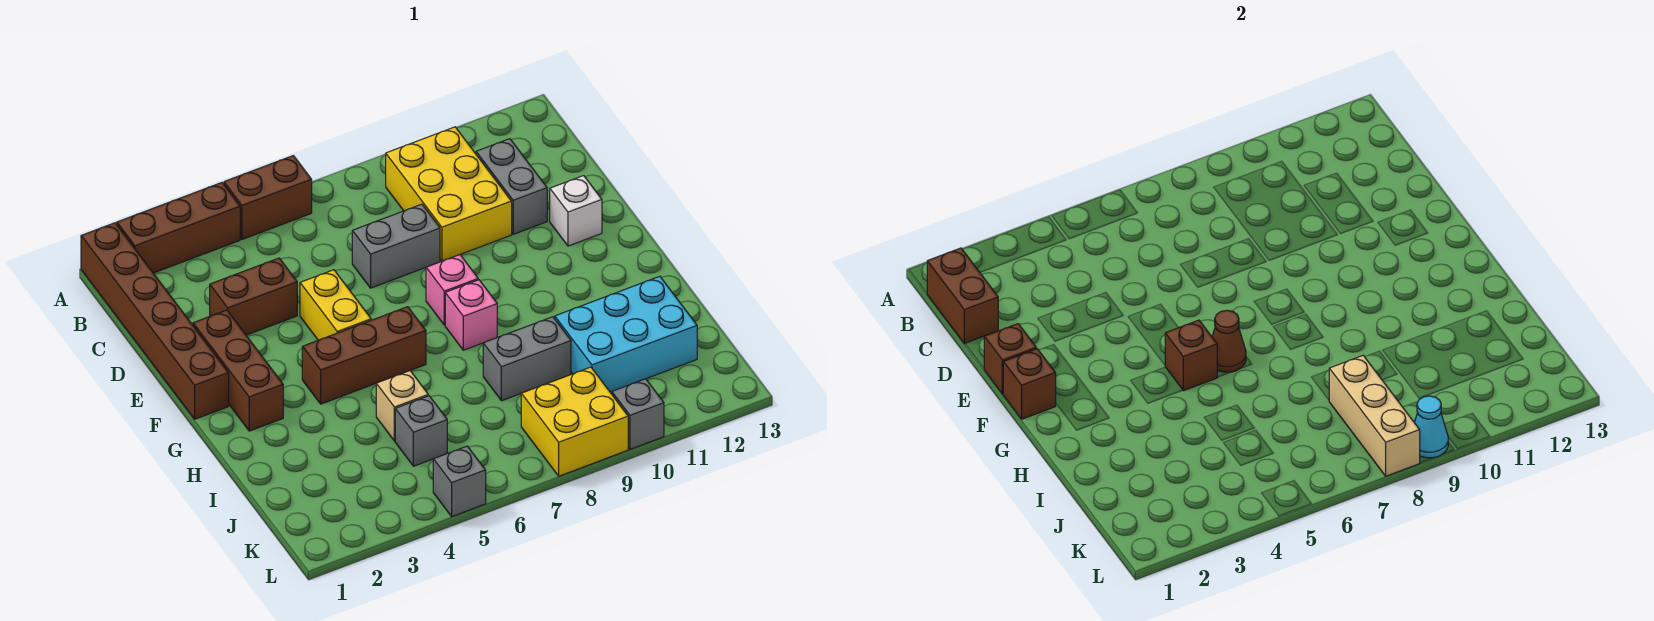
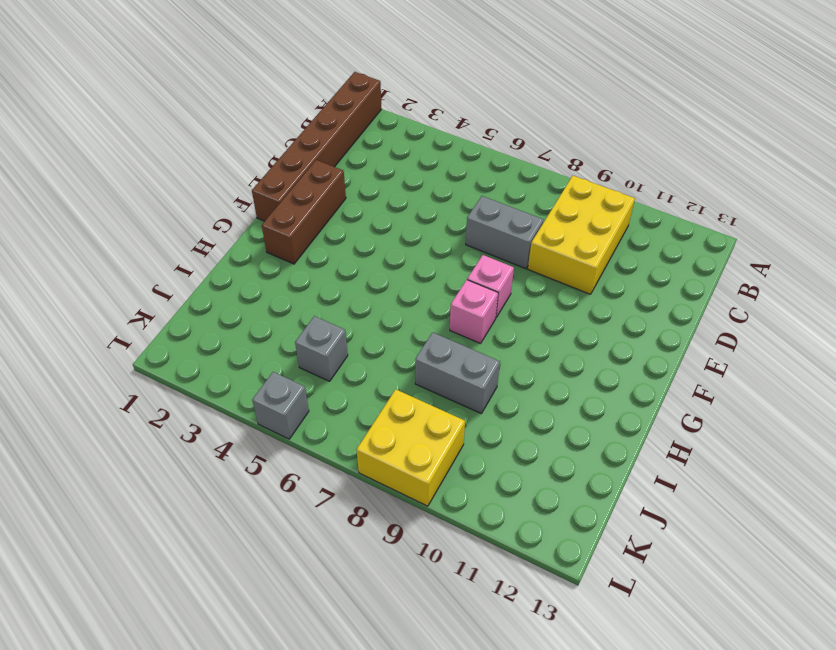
none -> brown brick A2:A4 level 1
none -> brown brick A5:A6 level 1
none -> grey brick C11:D11 level 1

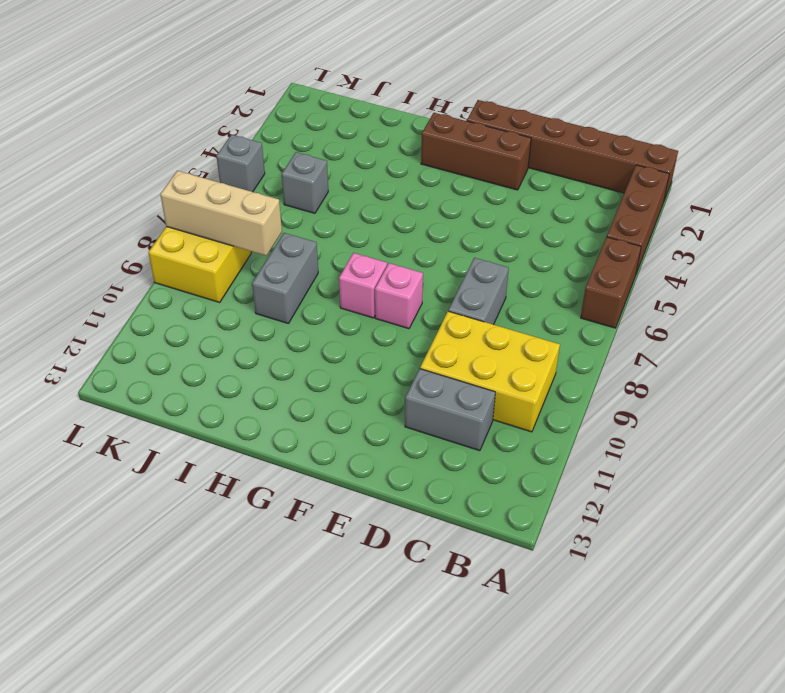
none -> brown brick D3:D4 level 1
none -> yellow brick E5:F5 level 1
none -> white brick E12 level 1

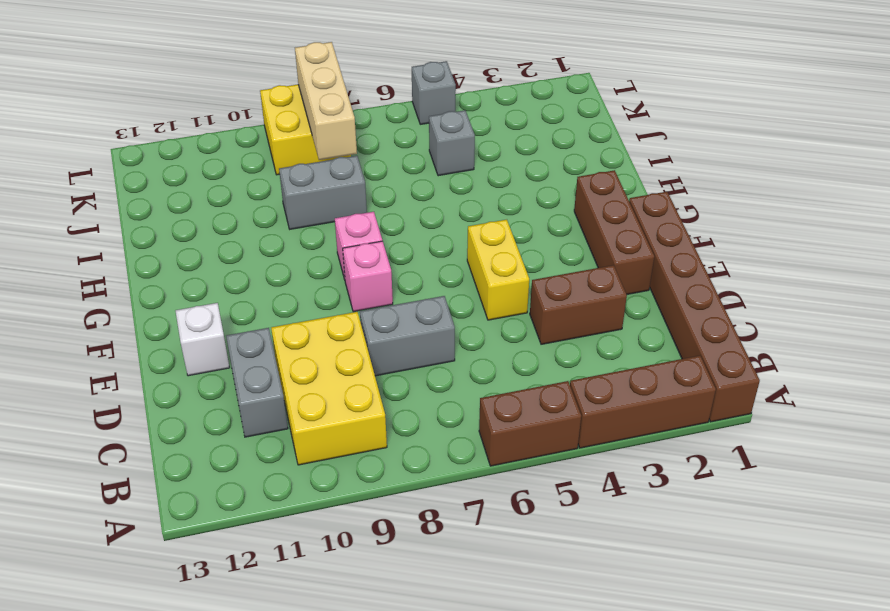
none -> brown brick G4:G6 level 1
none -> tan brick I5 level 1
none -> cyan brick I10:J12 level 1

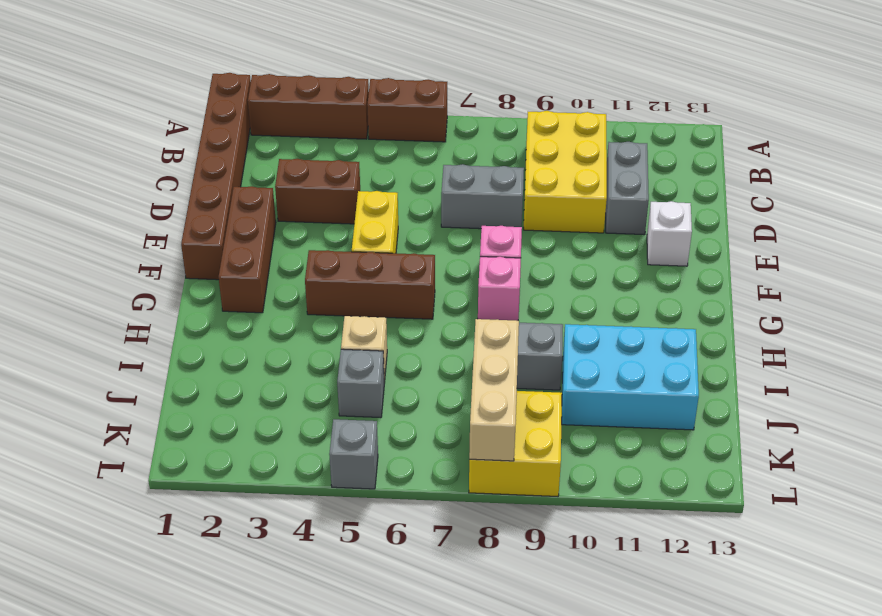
none -> grey brick L10 level 1
none -> brown brick B1:C1 level 2
none -> brown brick E1 level 2

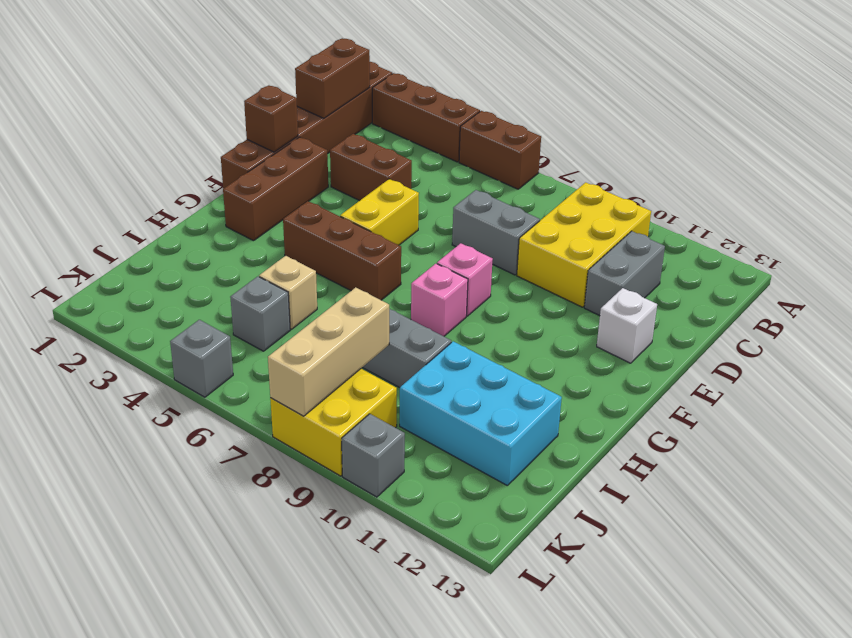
none -> brown brick F1 level 2
none -> brown brick G5 level 2
none -> brown cone G6 level 2

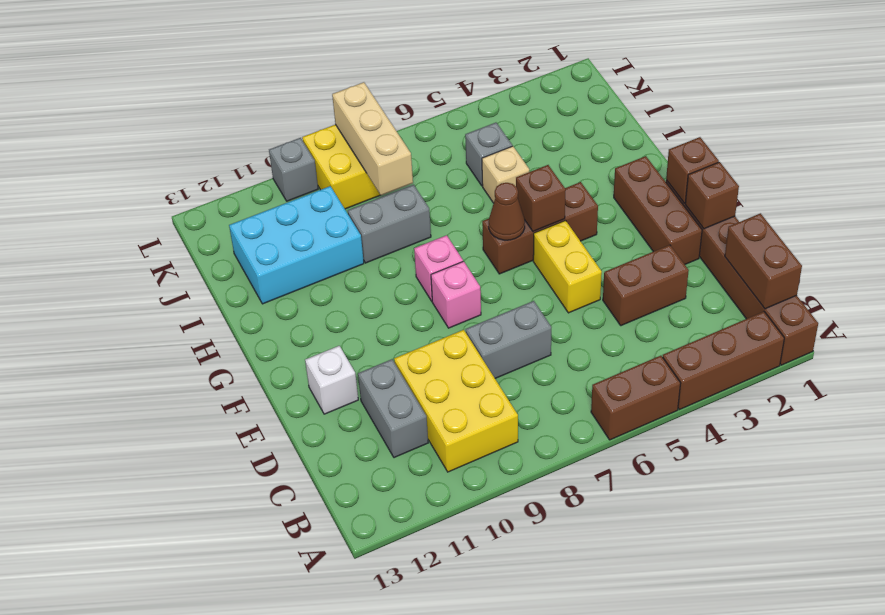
none -> grey brick L5 level 1
none -> cyan cone L9 level 2

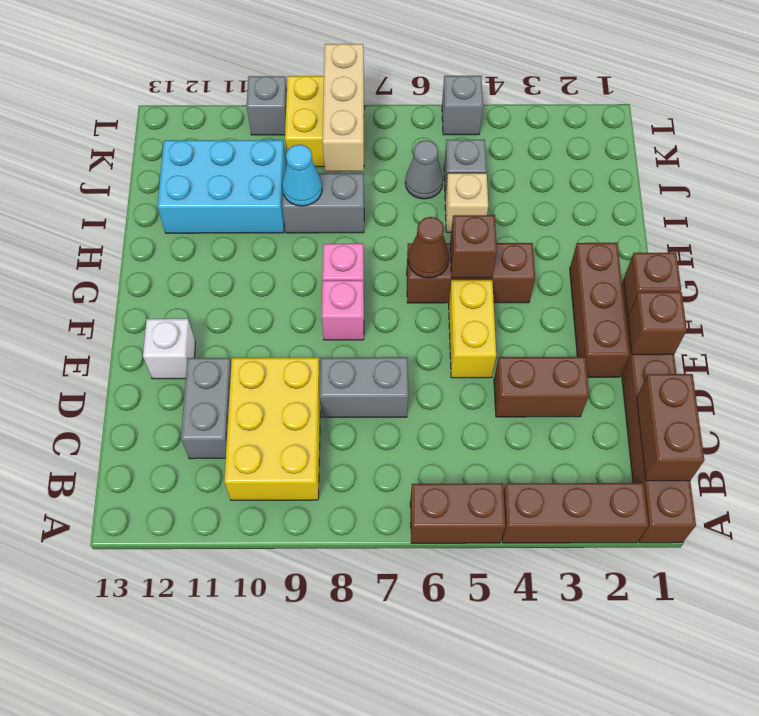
cyan cone I9 level 2 -> cyan cone L9 level 2
grey cone J6 level 1 -> none

